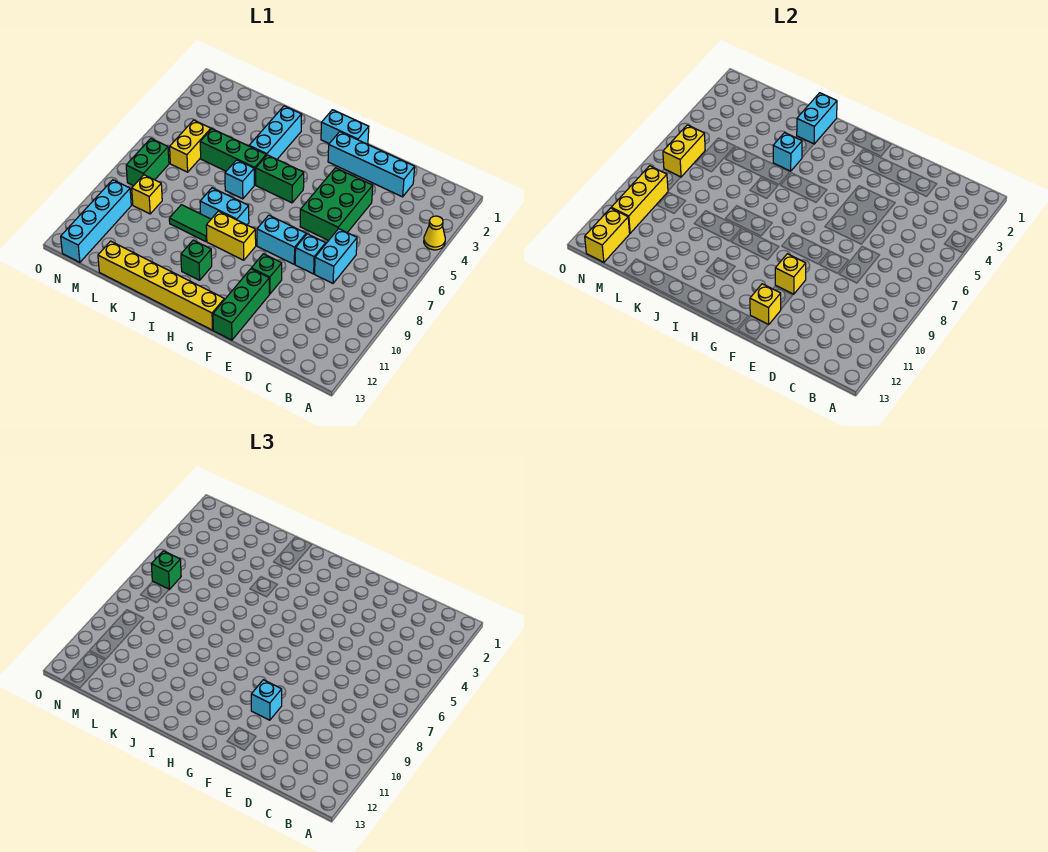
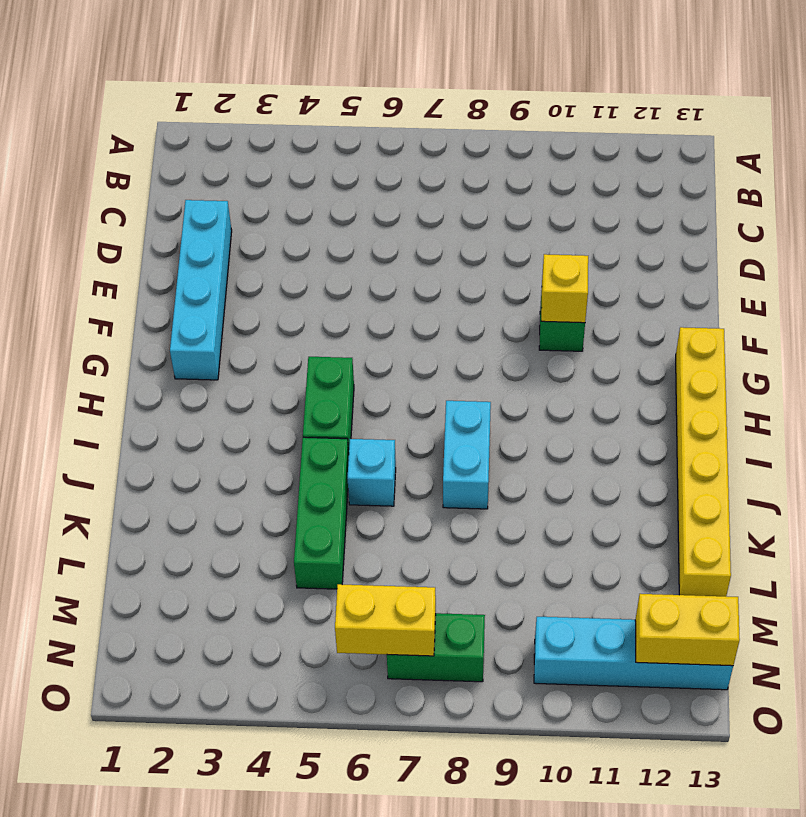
none -> yellow cone A4 level 1
none -> cyan brick D7:D8 level 1
none -> green brick E4:F6 level 1
none -> cyan brick E8 level 1

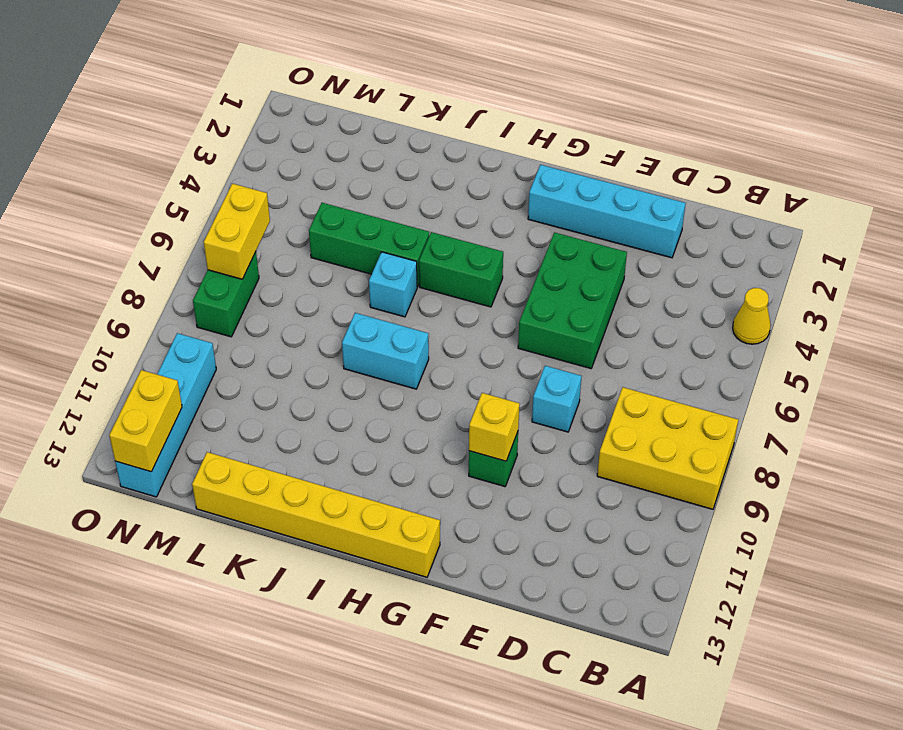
yellow brick A8:C9 level 1 -> none
none -> cyan brick D7:D8 level 1
none -> cyan brick F8:G8 level 1
none -> green brick F11:F13 level 1
none -> cyan brick G1:H1 level 1

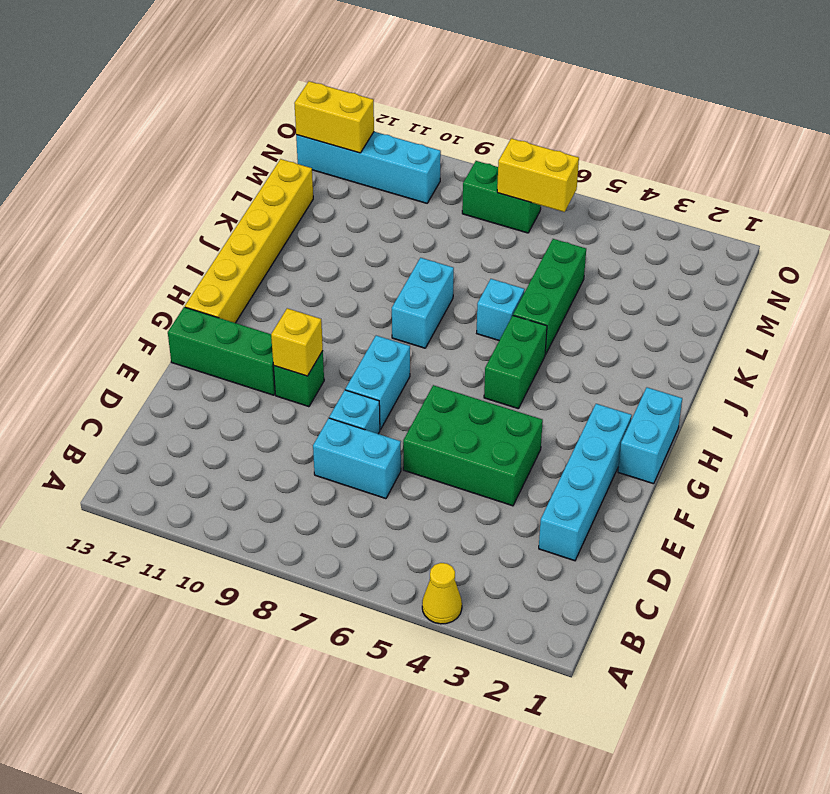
none -> yellow brick H9:I9 level 1
none -> green brick I11 level 1
none -> cyan brick J2:J4 level 1
none -> green tile J9:K9 level 1

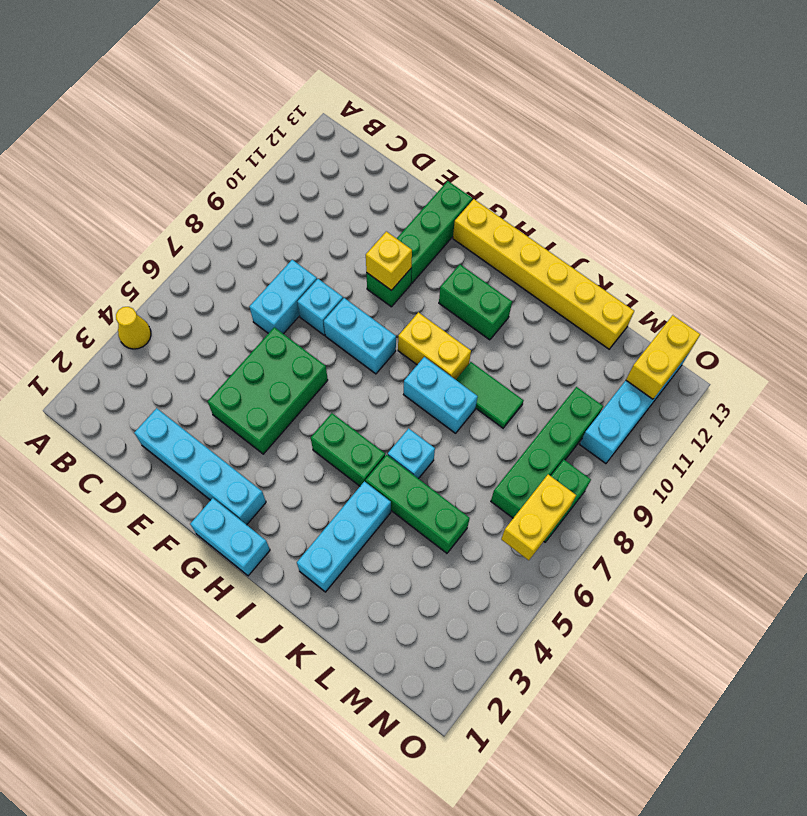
green brick H11:I11 level 1 -> green brick I11 level 1
green brick M7:M10 level 1 -> yellow brick M9 level 1
none -> yellow brick M5:M6 level 1
none -> yellow brick F12 level 2
none -> cyan brick J1:J2 level 2
none -> cyan brick J4 level 2

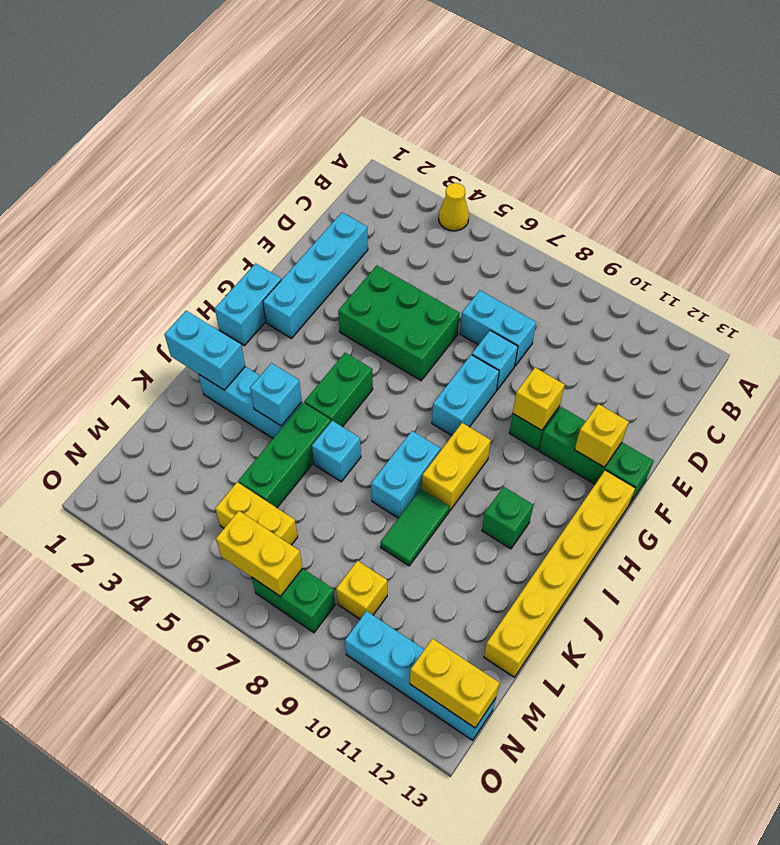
none -> yellow brick N9:N11 level 2
none -> cyan brick F10 level 3
none -> green brick N6 level 3

